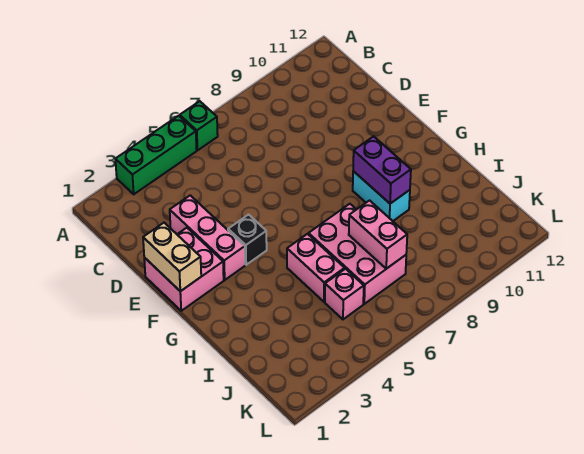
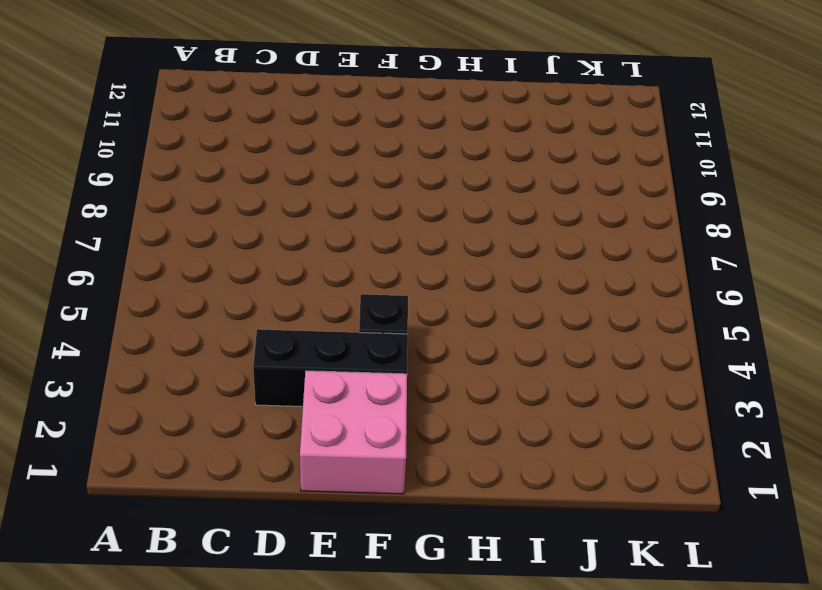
black brick D3:F3 level 1 -> pink brick D3:F3 level 1
none -> green brick A3:A5 level 1
none -> green brick A6 level 1
none -> cyan brick G9:H9 level 1

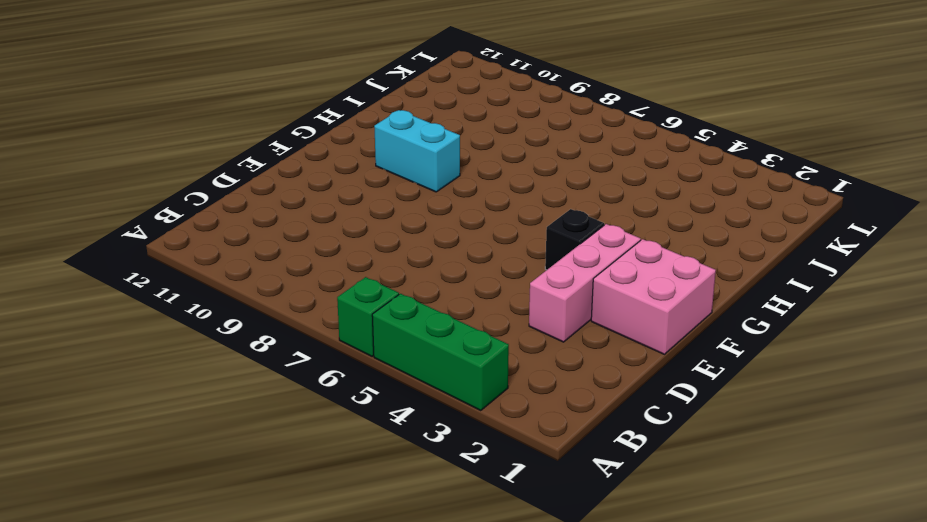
cyan brick G9:G10 level 1 -> cyan brick G9:H9 level 1
none -> pink brick H5:I5 level 1
none -> pink brick H6:J7 level 1
none -> pink brick J5 level 1

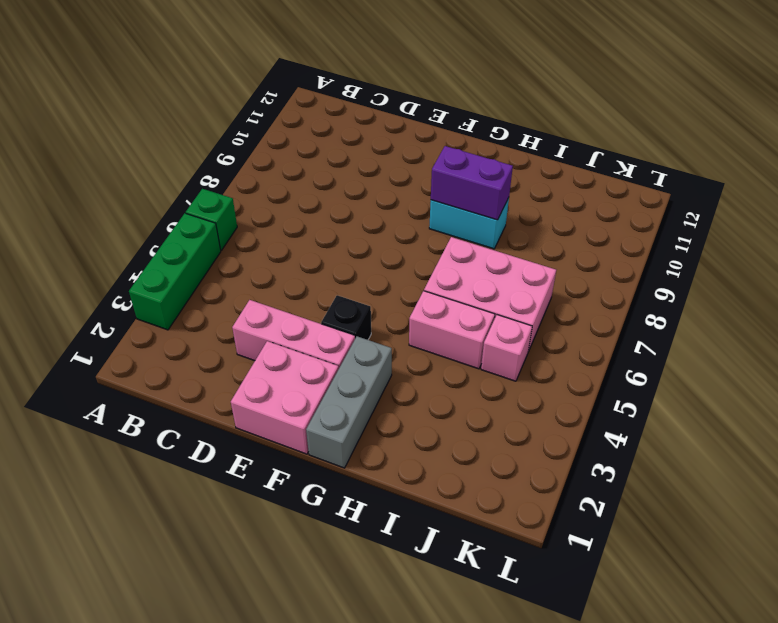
grey brick G1:G3 level 1 -> none
none -> tan brick E1:F1 level 2
none -> pink brick I7:J7 level 2

